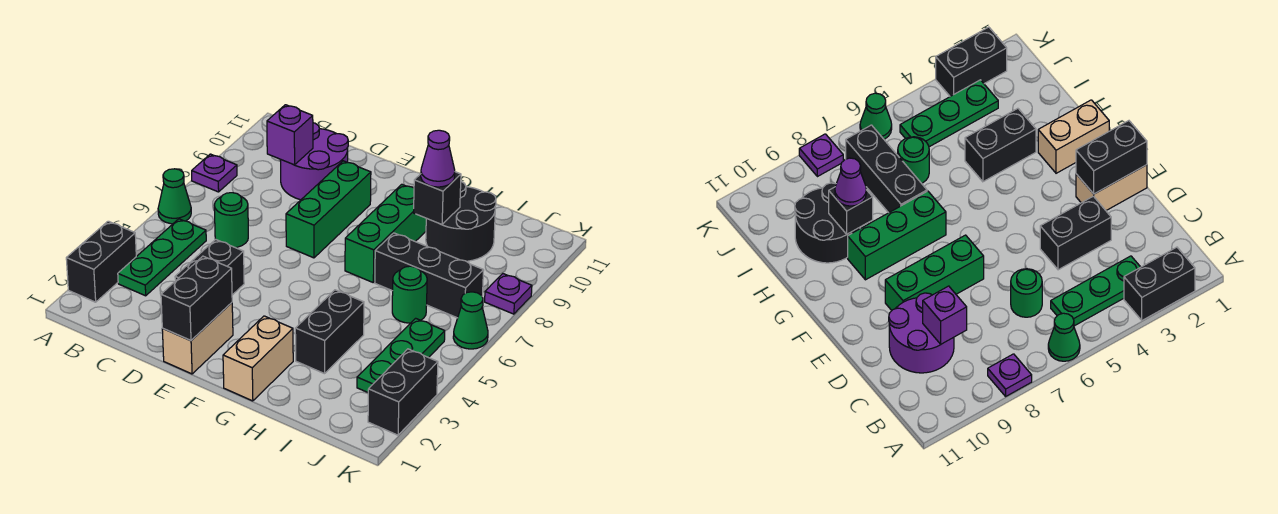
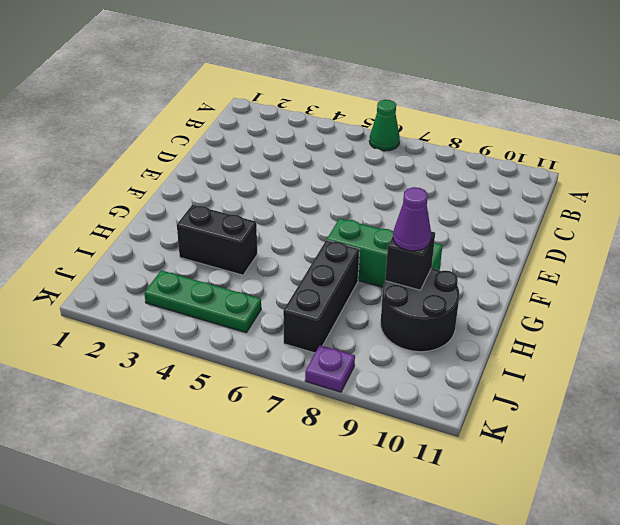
none -> black brick A2:A3 level 1
none -> purple plate A8 level 1
none -> green plate B3:B5 level 1

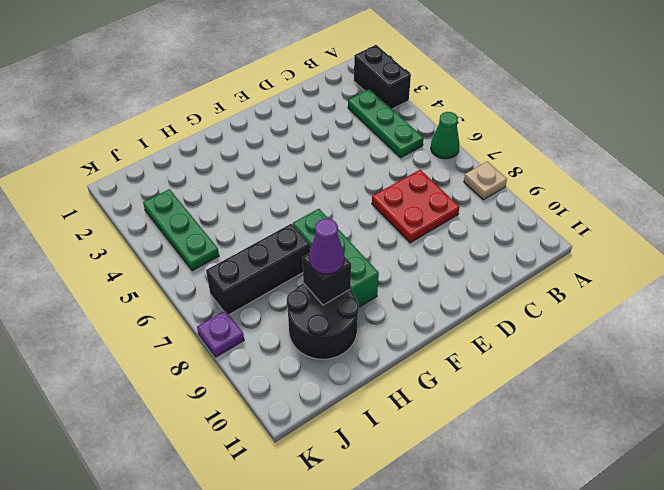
tan plate A8 level 1 -> purple plate A8 level 1
red plate C7:D8 level 1 -> none
none -> green round brick C6 level 1
none -> purple round brick C9:D10 level 1
none -> black brick D3:D4 level 1

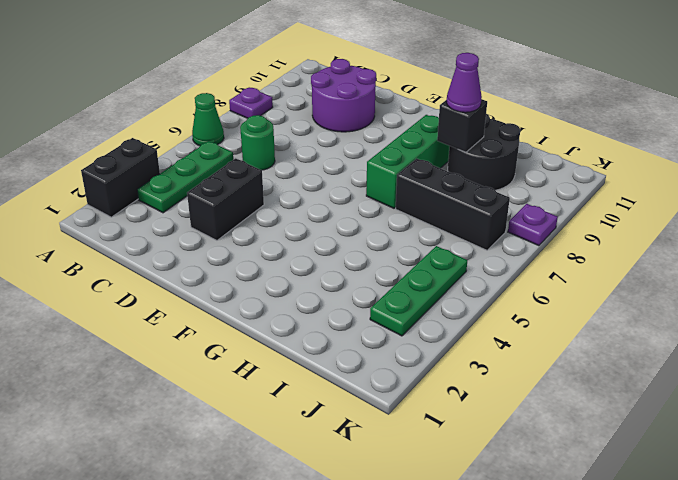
none -> tan brick E1:E2 level 1
none -> green brick E7:E9 level 1
none -> tan brick G1:G2 level 1

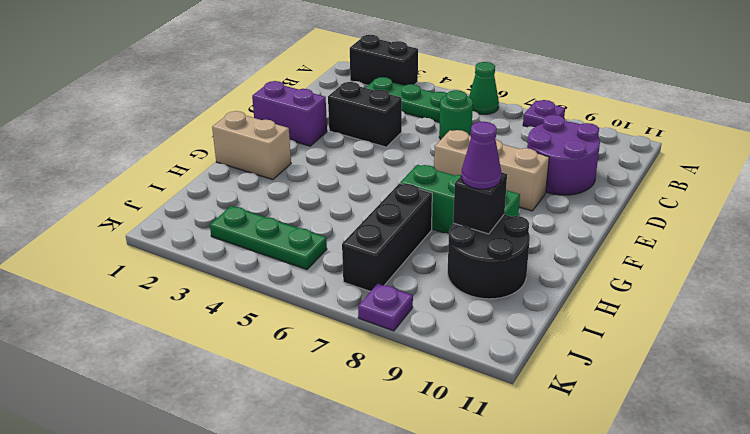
purple brick E1:E2 level 1 -> tan brick E1:E2 level 1
tan brick E7:E9 level 1 -> green brick E7:E9 level 1
none -> black brick H3:H4 level 1
none -> green round brick I6 level 1
none -> black brick K2:K3 level 1

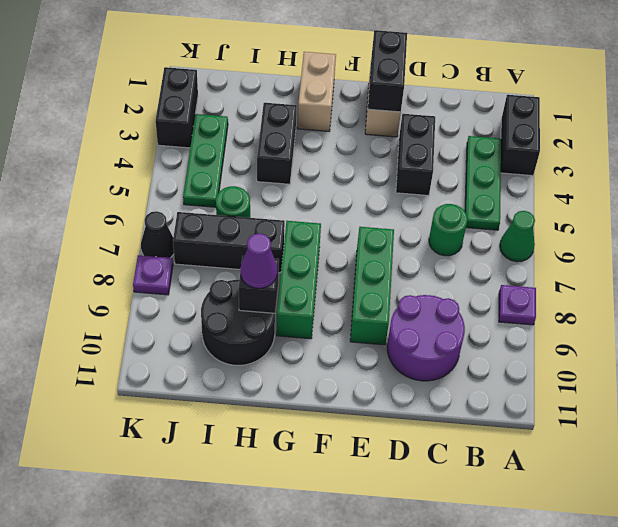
black cone K7 level 1 -> none
none -> green cone K6 level 1
none -> purple brick C9 level 2

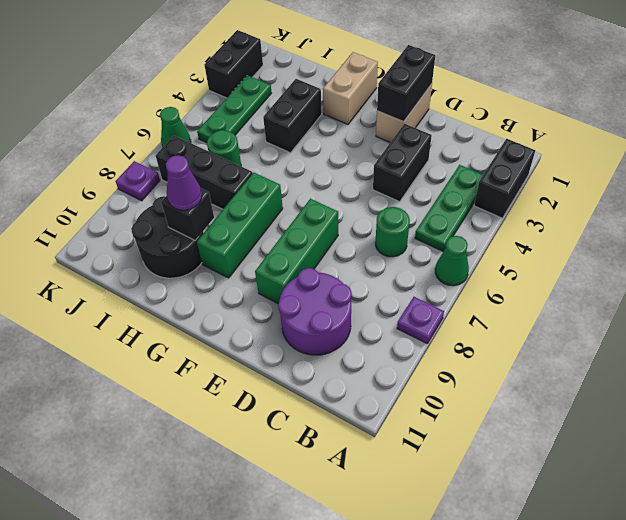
none -> purple brick C9 level 2

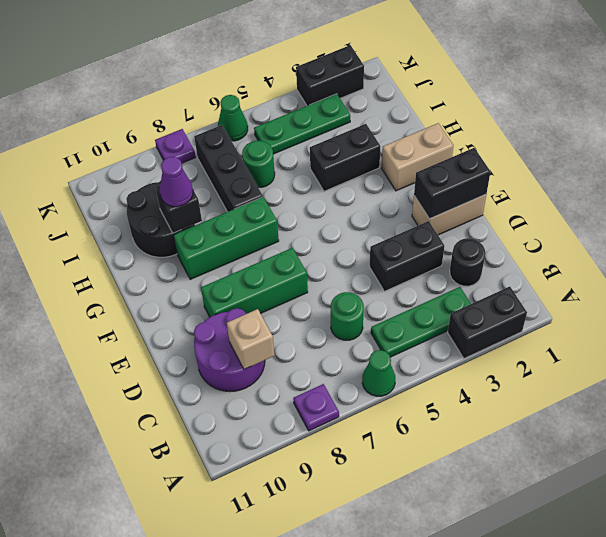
black round brick C2 level 1 -> none
tan brick C9 level 2 -> purple brick C9 level 2

